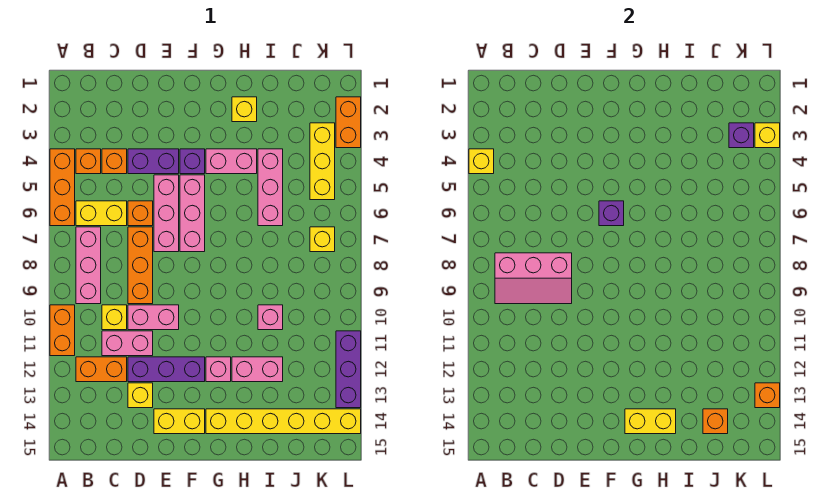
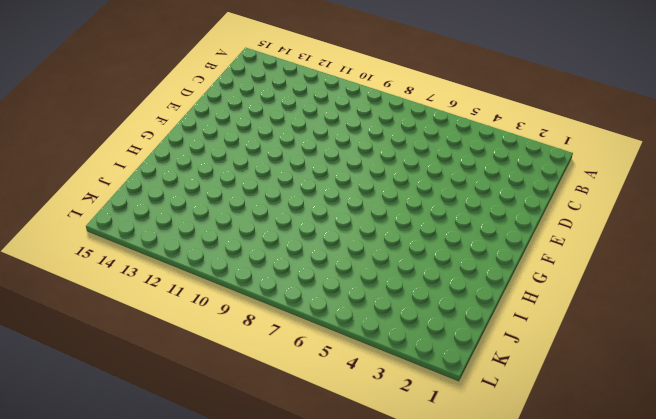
none -> orange brick A4:A6 level 1
none -> orange brick A10:A11 level 1
none -> orange brick B4 level 1
none -> yellow brick B6:C6 level 1

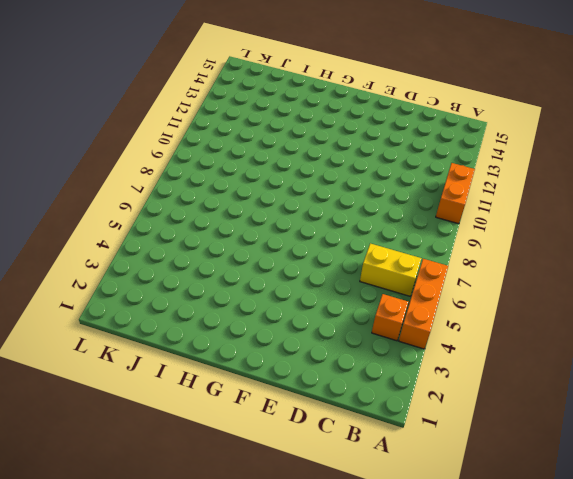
none -> pink brick B7:B9 level 1
none -> orange brick B12:C12 level 1
none -> orange brick C4 level 1
none -> yellow brick C10 level 1

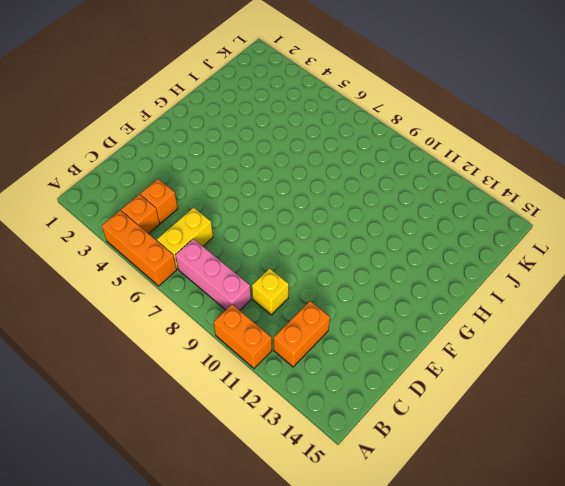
none -> pink brick C11:D11 level 1
none -> purple brick D4:E4 level 1
none -> orange brick D6 level 1
none -> orange brick D7:D9 level 1

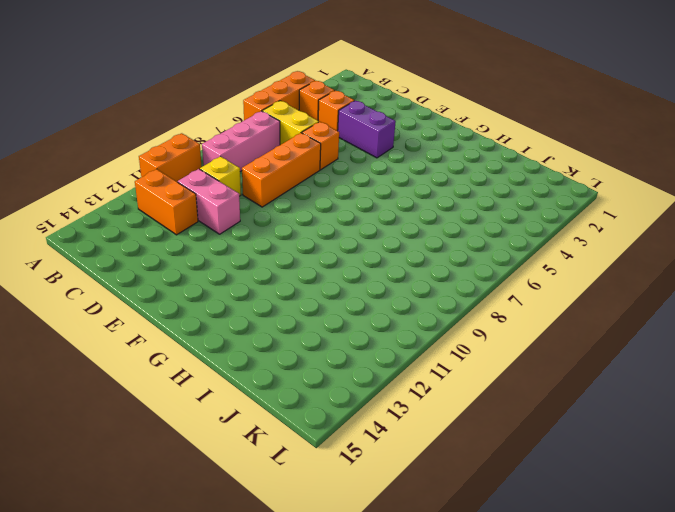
none -> pink brick D10:E10 level 1
none -> purple brick D12:F12 level 1
none -> yellow brick D13 level 1
none -> pink brick E5:E7 level 1

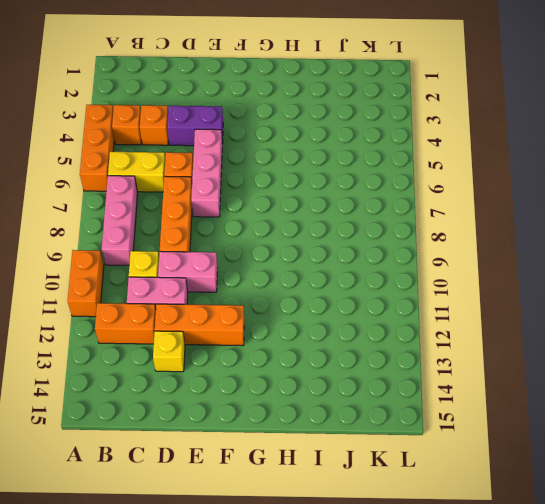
orange brick D12:F12 level 1 -> purple brick D12:F12 level 1
none -> yellow brick E14:F14 level 1
none -> purple brick F4 level 1
none -> pink brick F5:F7 level 1
none -> pink brick G4:H4 level 1

